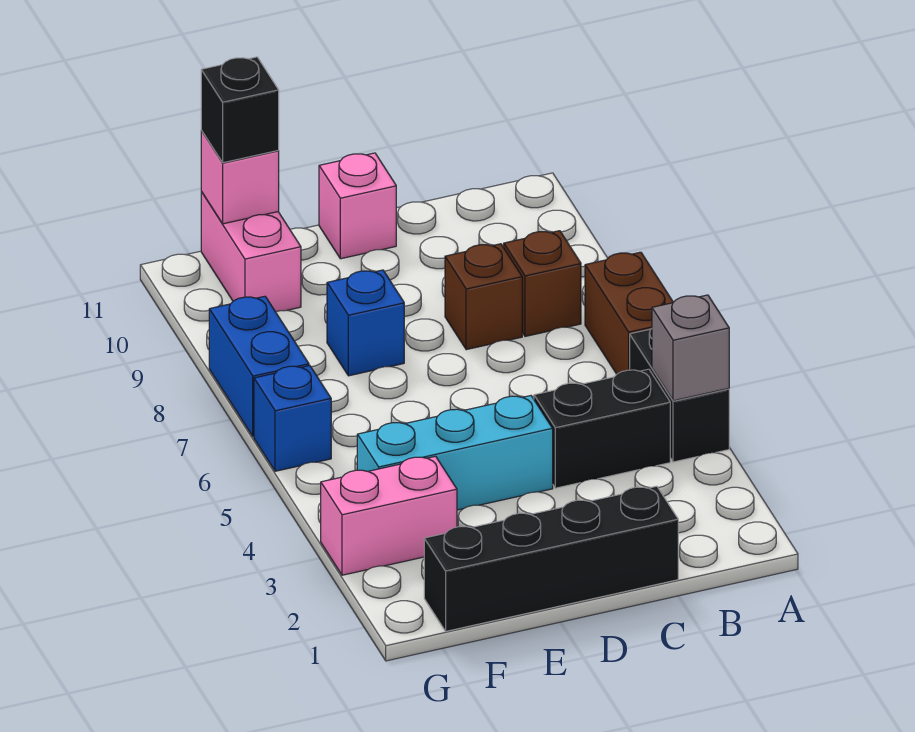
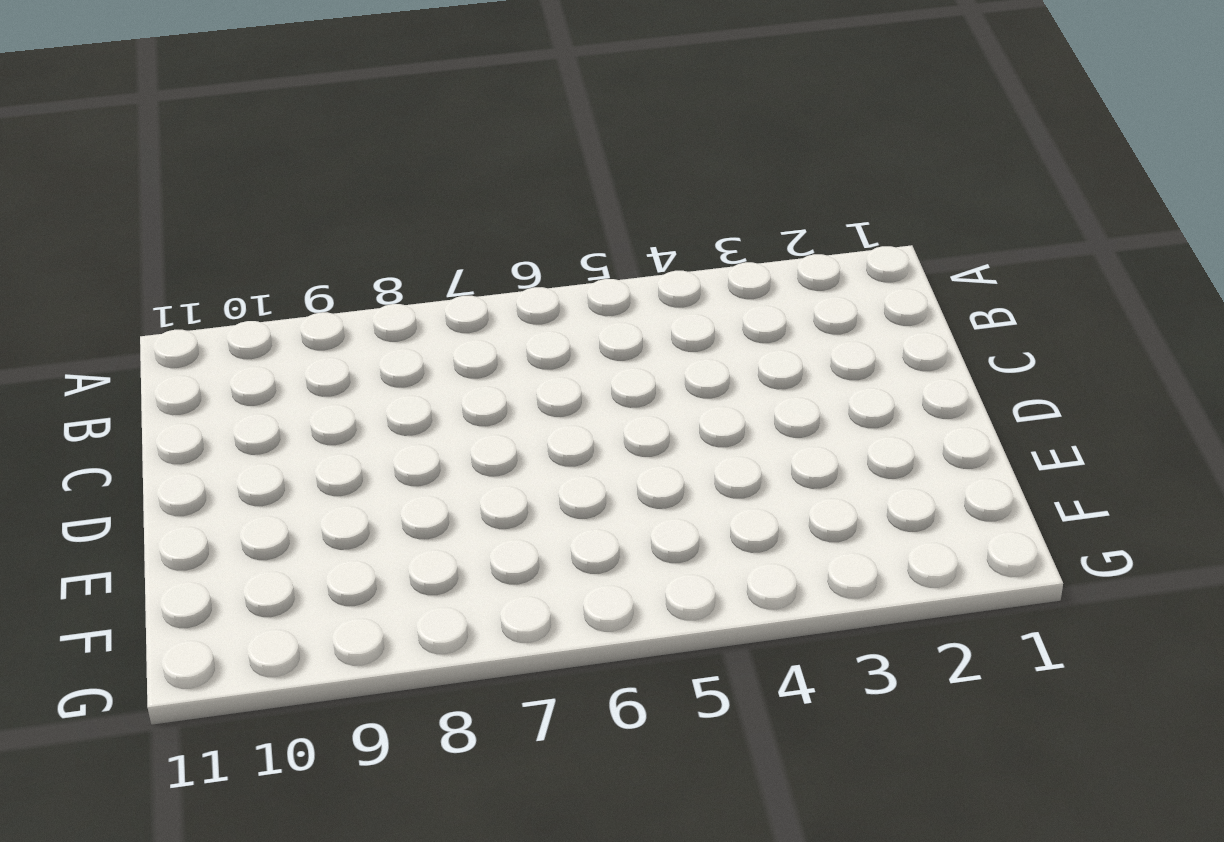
none -> black brick A4:A5 level 1
none -> brown brick A6:A7 level 1
none -> black brick B4:C4 level 1

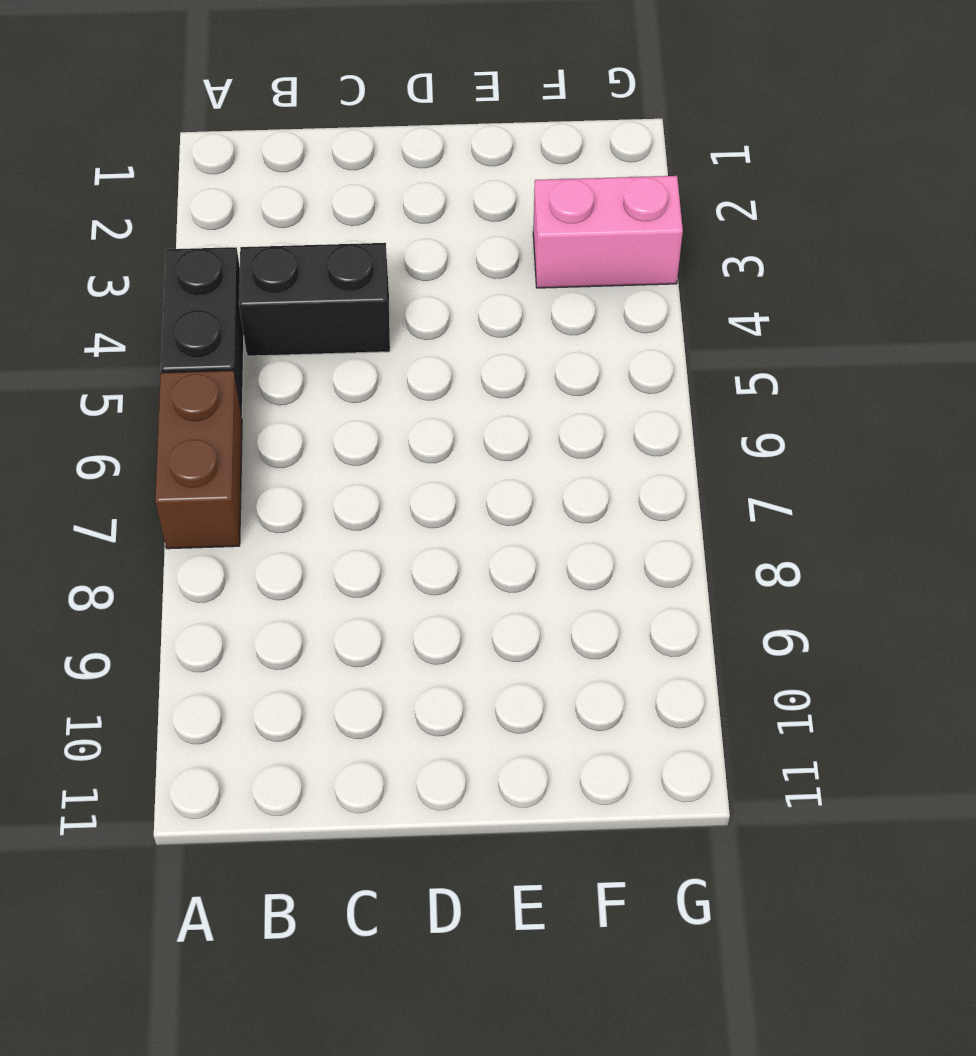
none -> brown brick B8 level 1
none -> black brick C1:F1 level 1
none -> brown brick C8 level 1

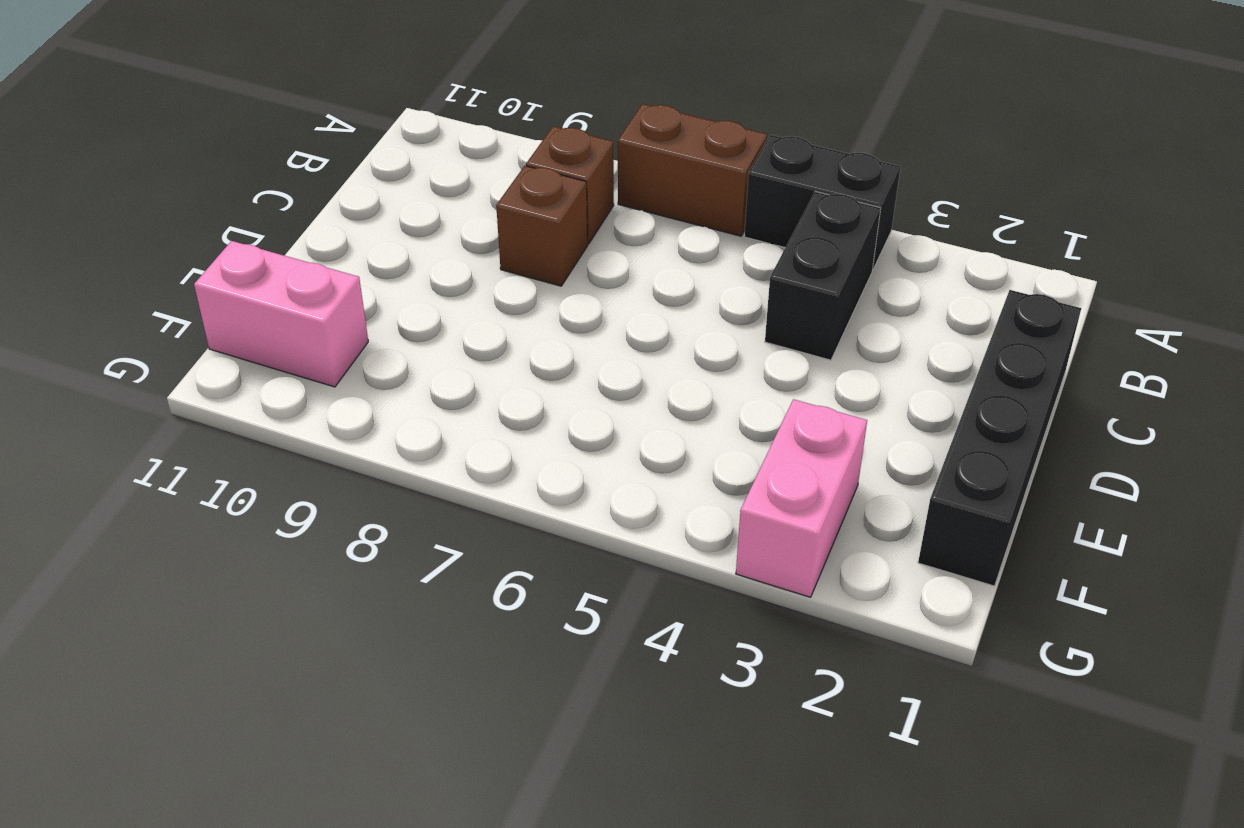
none -> cyan brick D4:F4 level 1
none -> pink brick D11 level 1
none -> blue brick E8 level 1

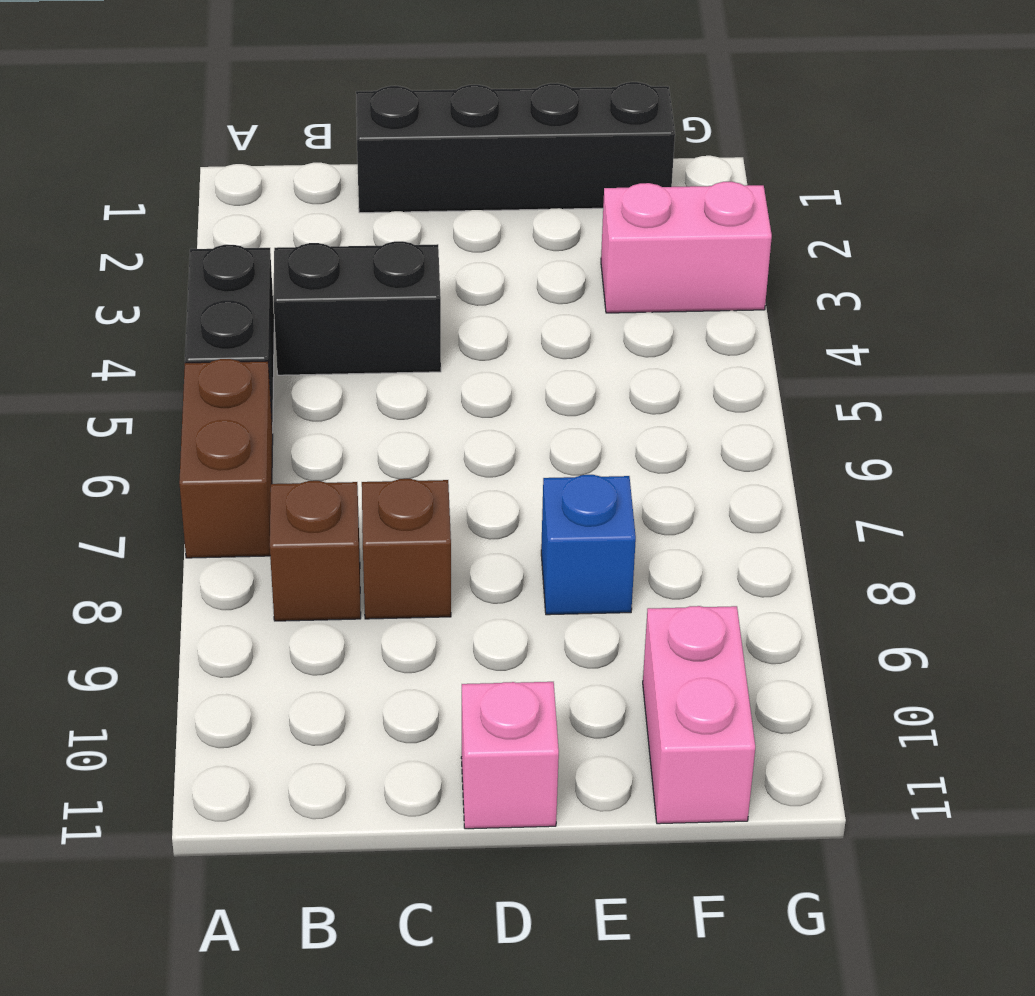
none -> cyan brick D4:F4 level 1
none -> blue brick G6 level 1
none -> blue brick G7:G8 level 1

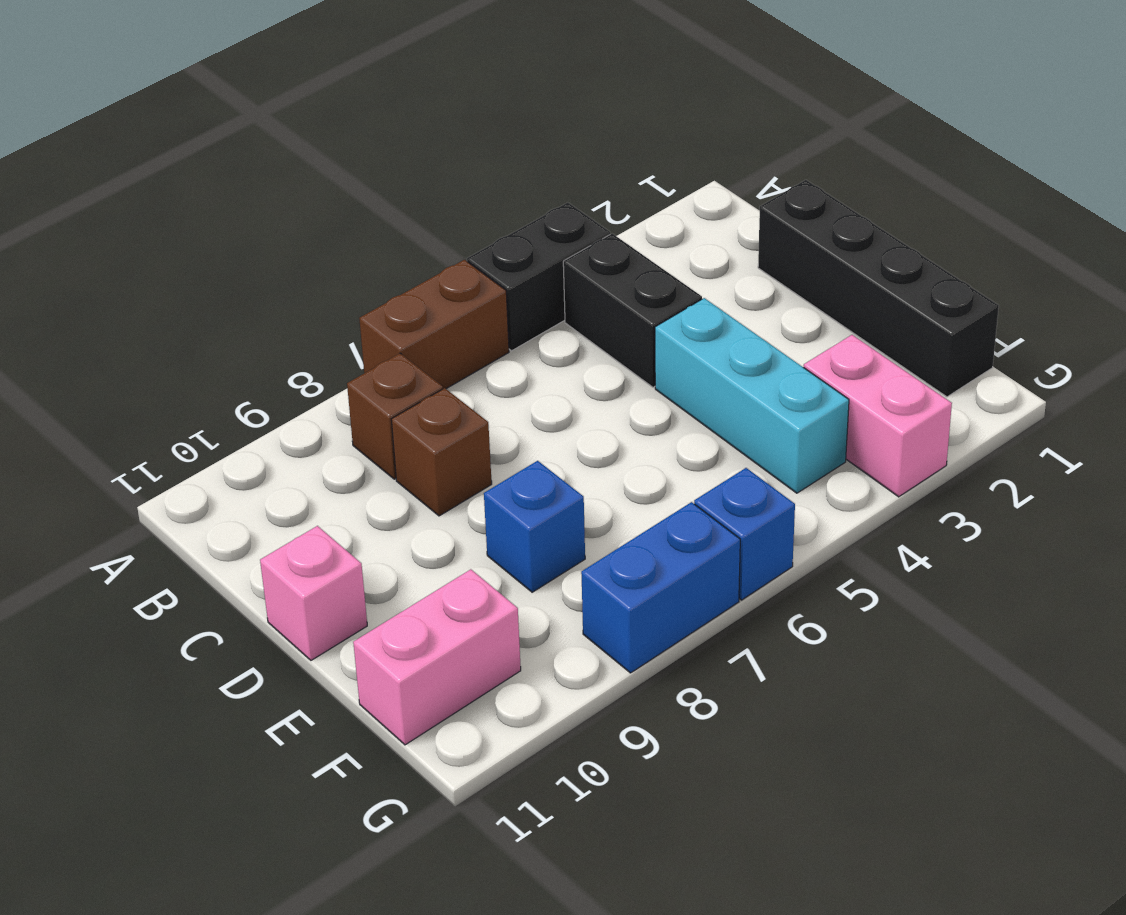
none -> grey brick A4 level 2
none -> pink brick F11 level 2
none -> black brick F11 level 3

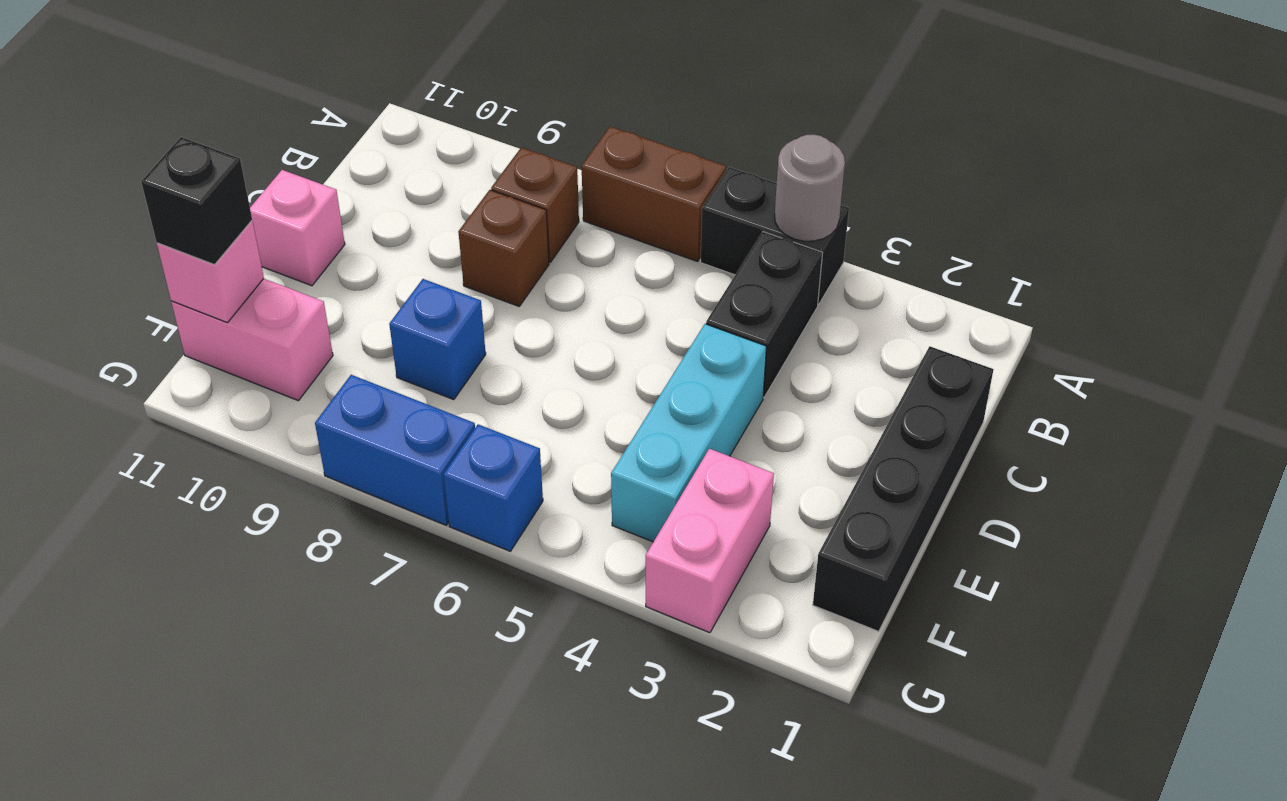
grey round brick A4 level 2 -> grey brick A4 level 2

